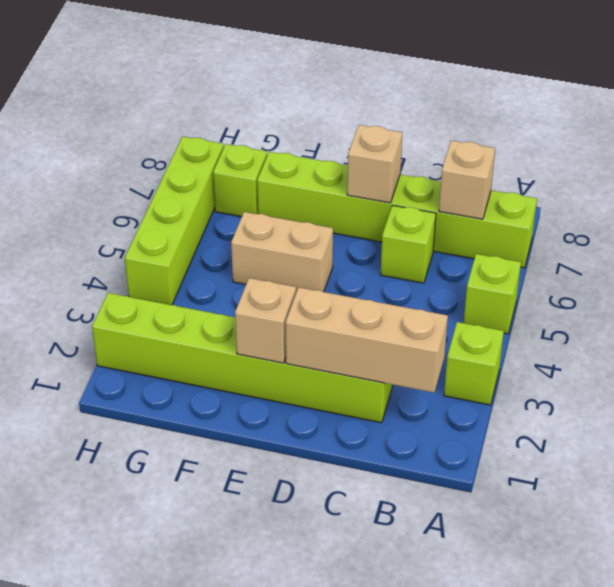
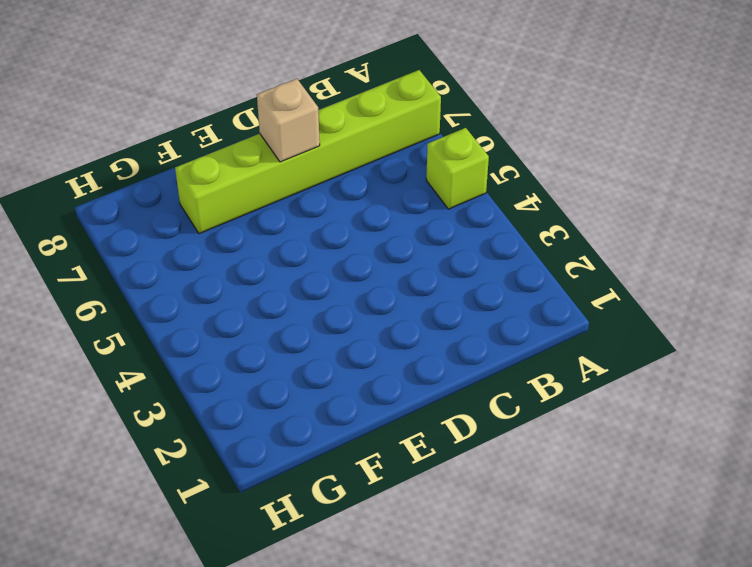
none -> lime brick A3 level 1
none -> lime brick C2:H2 level 1
none -> lime brick C6 level 1

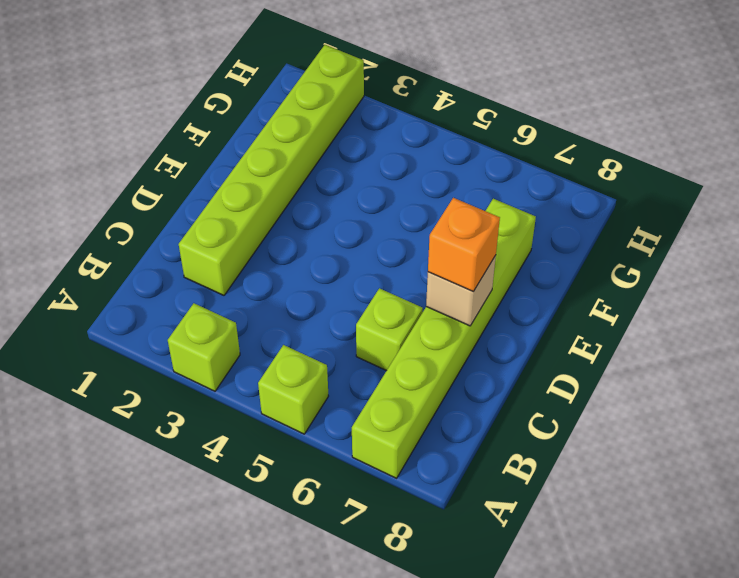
orange brick D7 level 3 -> none
none -> tan brick E5:F5 level 1
none -> lime brick G7 level 1
none -> lime brick H4:H7 level 1

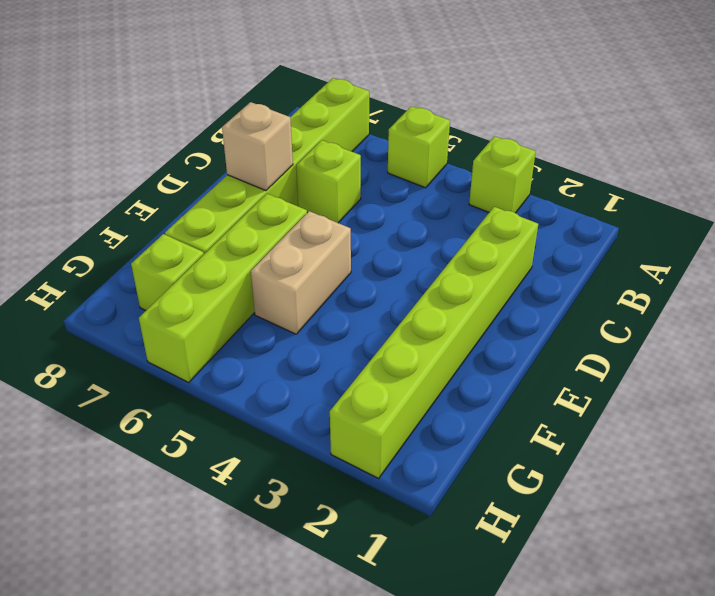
lime brick E6:H6 level 1 -> lime brick H4:H7 level 1
none -> tan brick B2:D2 level 2
none -> tan brick B7 level 2
none -> tan brick E2 level 2

